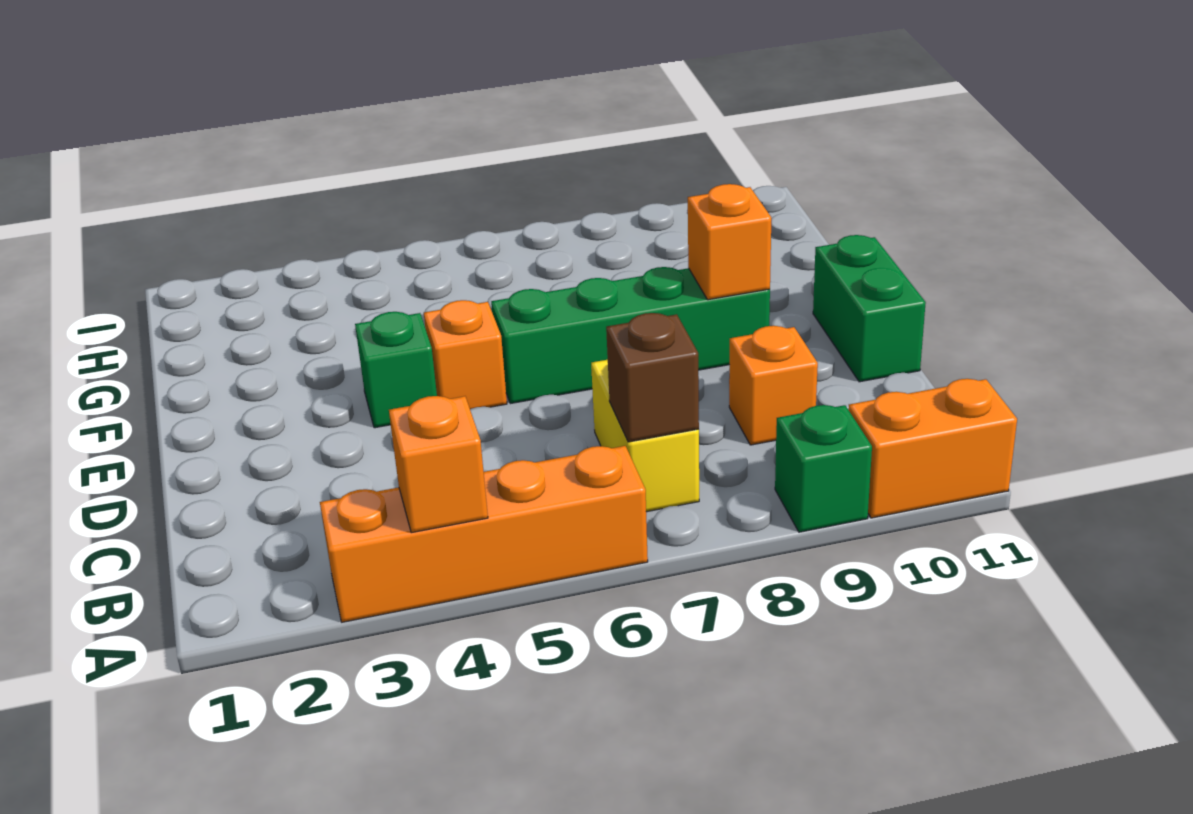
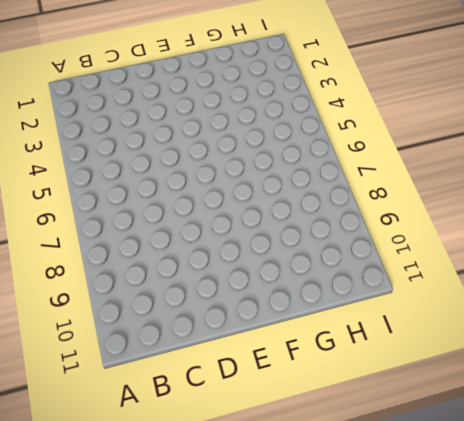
none -> orange brick A3:A6 level 1
none -> green brick A9 level 1
none -> orange brick A10:A11 level 1

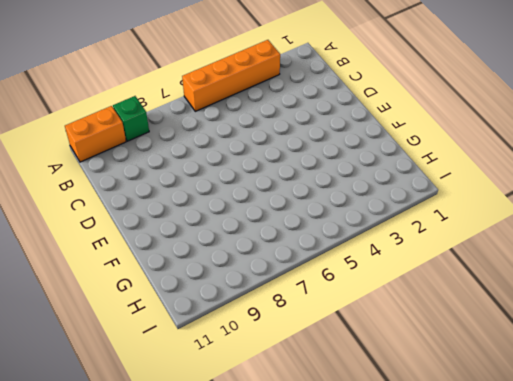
none -> yellow brick B7:C7 level 1
none -> orange brick C9 level 1
none -> green brick D11:E11 level 1

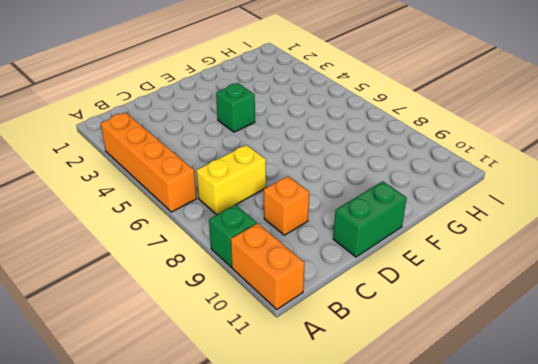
none -> orange brick E5 level 1
none -> green brick E6:E9 level 1
none -> orange brick A4 level 2

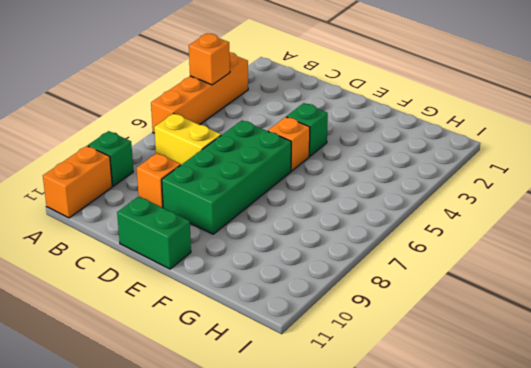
green brick D6:E9 level 1 -> green brick E6:E9 level 1
none -> brown brick B7 level 2
none -> orange brick E9 level 2

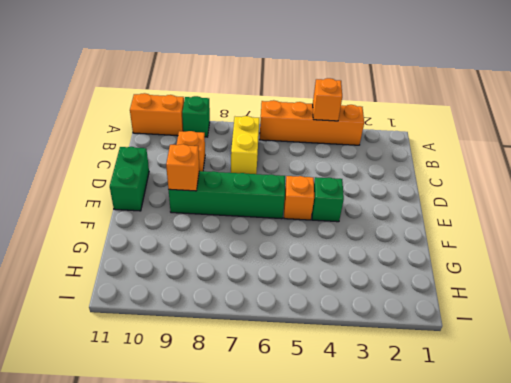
none -> brown brick B7 level 2

